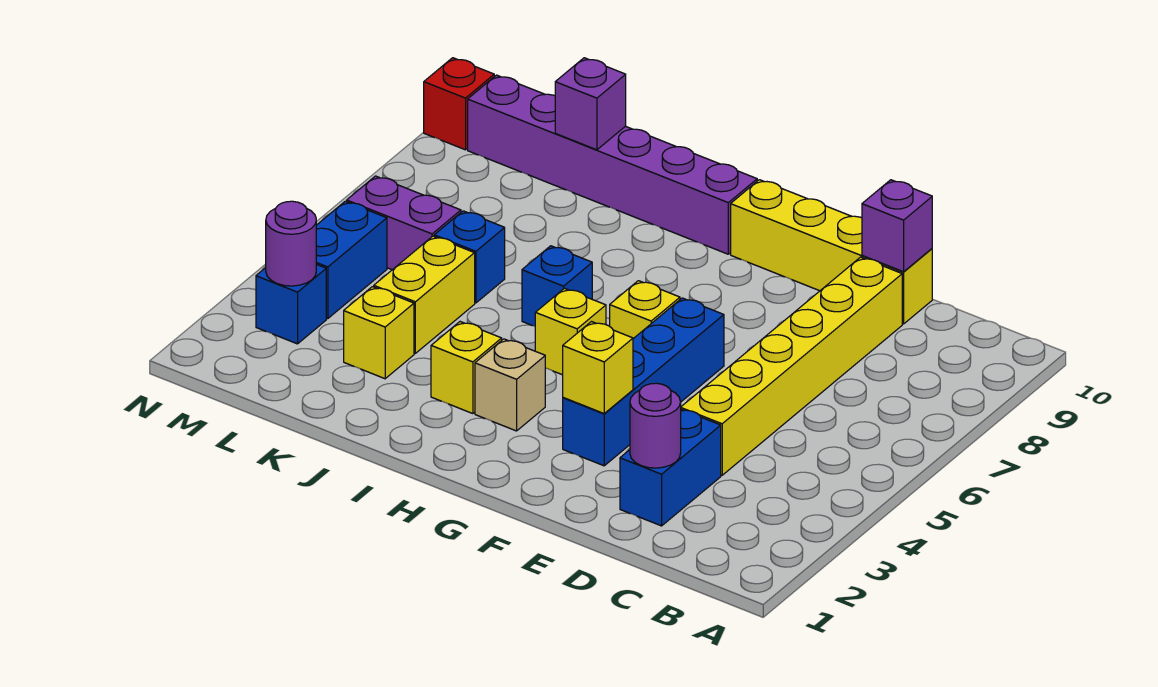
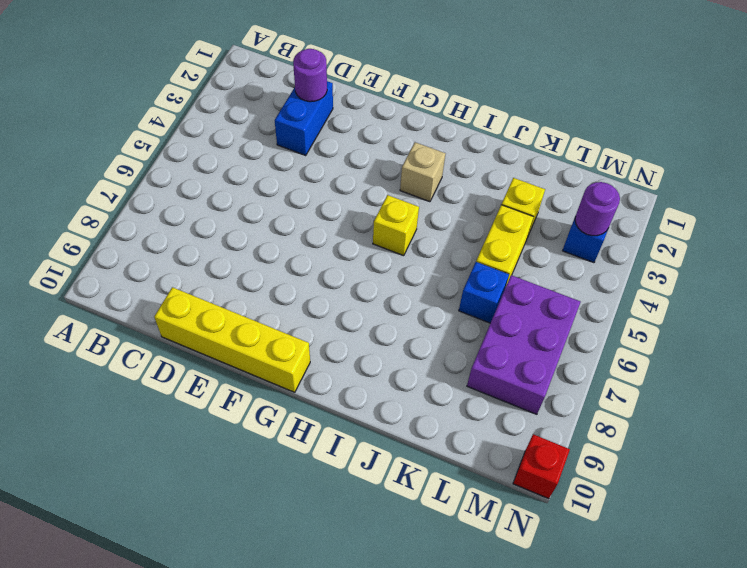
purple brick L6:M8 level 1 -> purple brick L6:M6 level 1
none -> yellow brick D4:D9 level 1
none -> blue brick F3:F6 level 1
none -> yellow brick G6 level 1

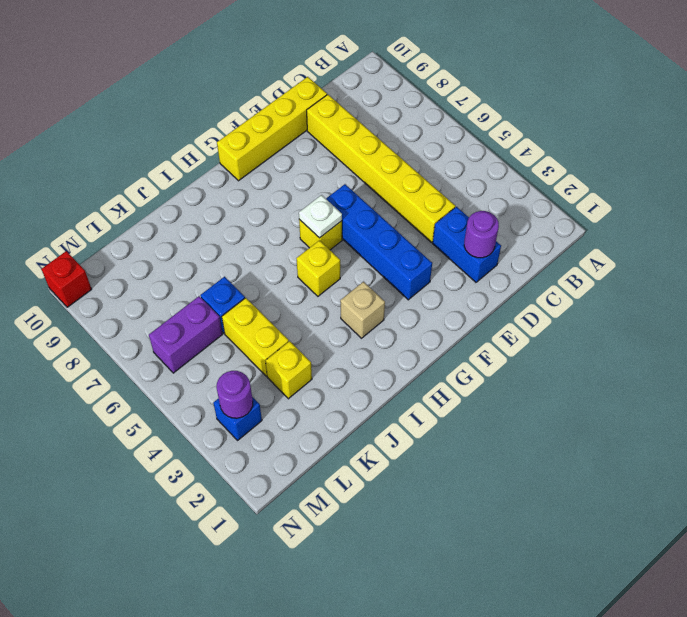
white plate G6 level 2 -> none
none -> purple brick H10:M10 level 1
none -> yellow brick I3 level 1
none -> blue brick I6 level 1

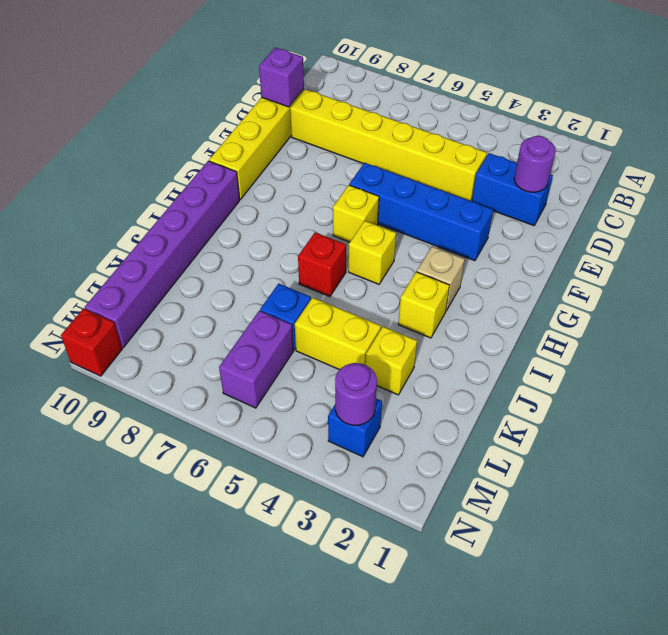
red brick I6 level 1 -> blue brick I6 level 1
none -> blue brick M4:M5 level 1
none -> yellow brick F3 level 2
none -> purple brick K10 level 2

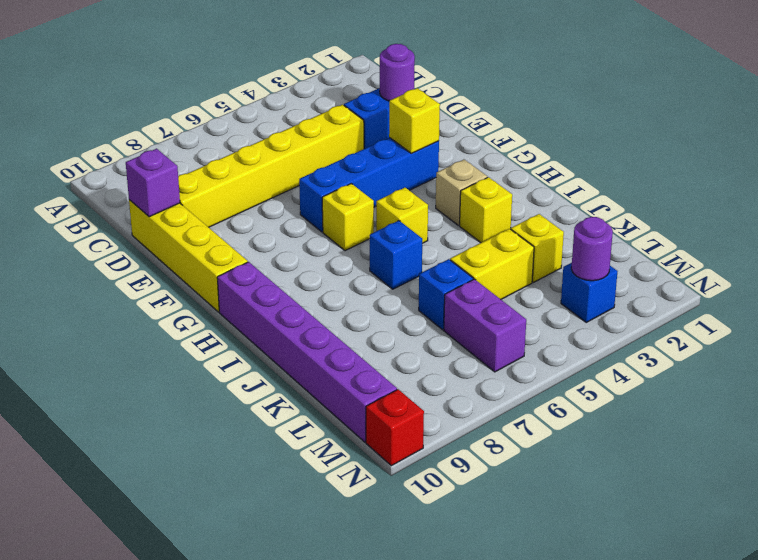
none -> blue brick M4:M5 level 1
none -> purple brick K10 level 2

